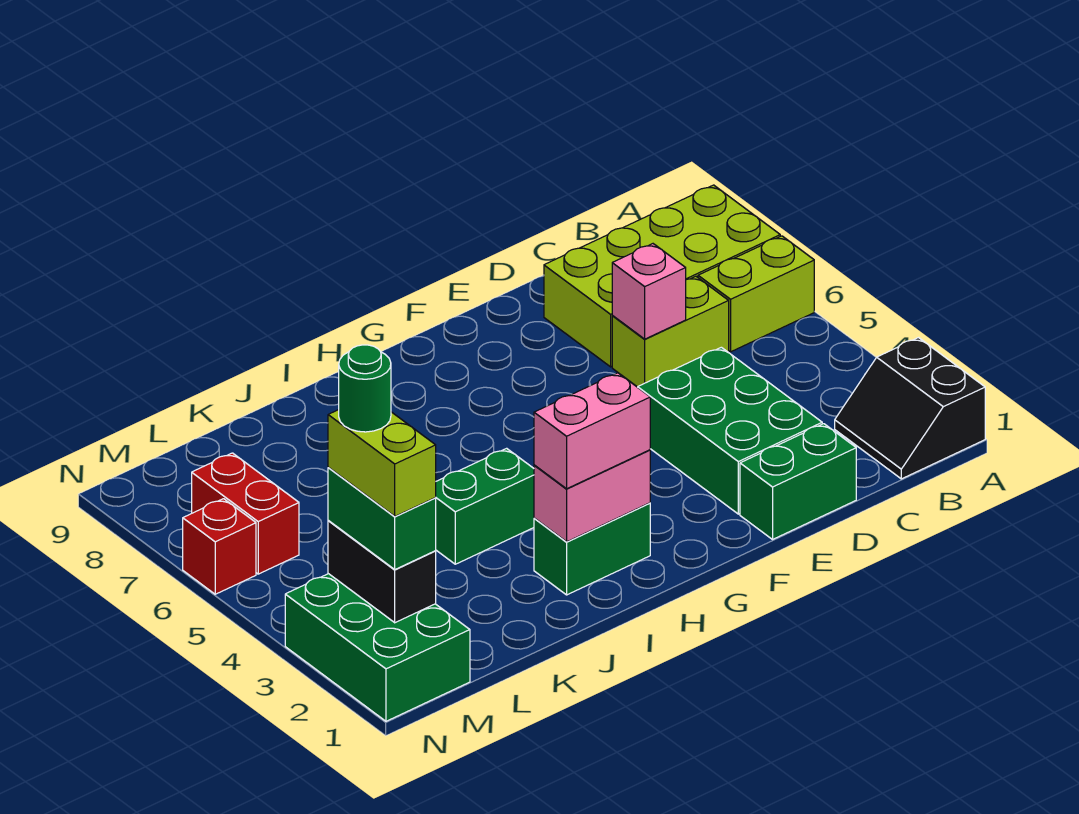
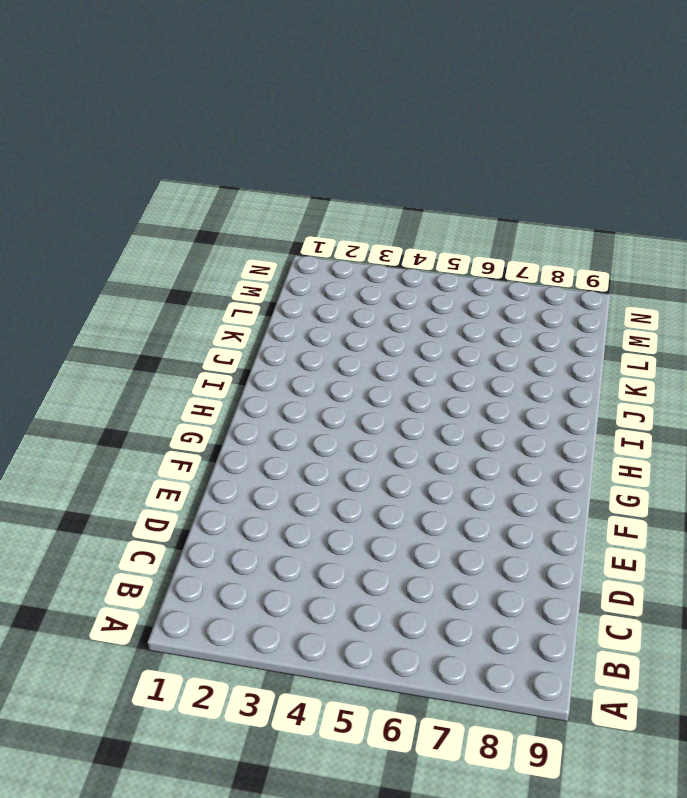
none -> black slope A1:B2 level 1 top A
none -> lime brick A6:B6 level 1
none -> lime brick A7:D8 level 1

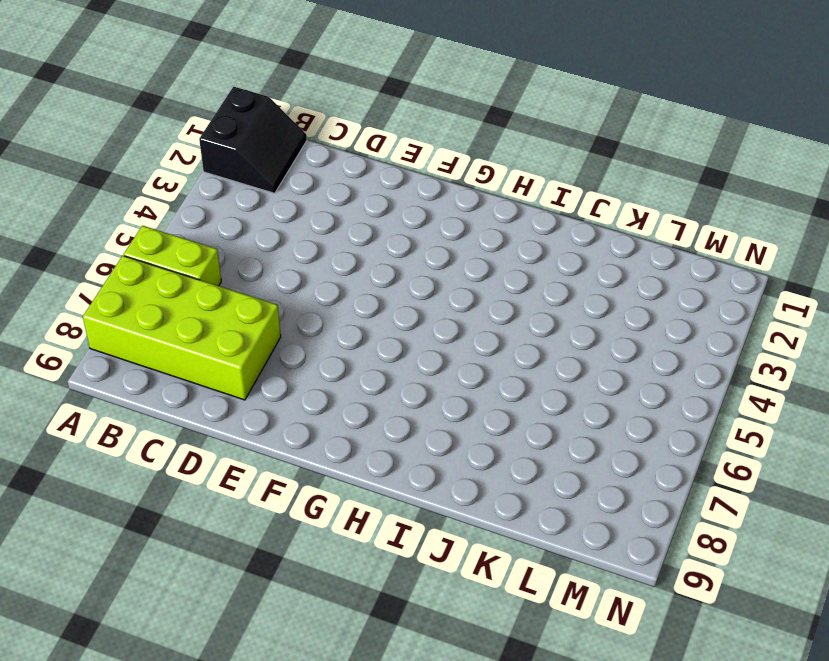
none -> lime brick C6:D6 level 1
none -> green brick D1:E1 level 1
none -> green brick D2:E4 level 1

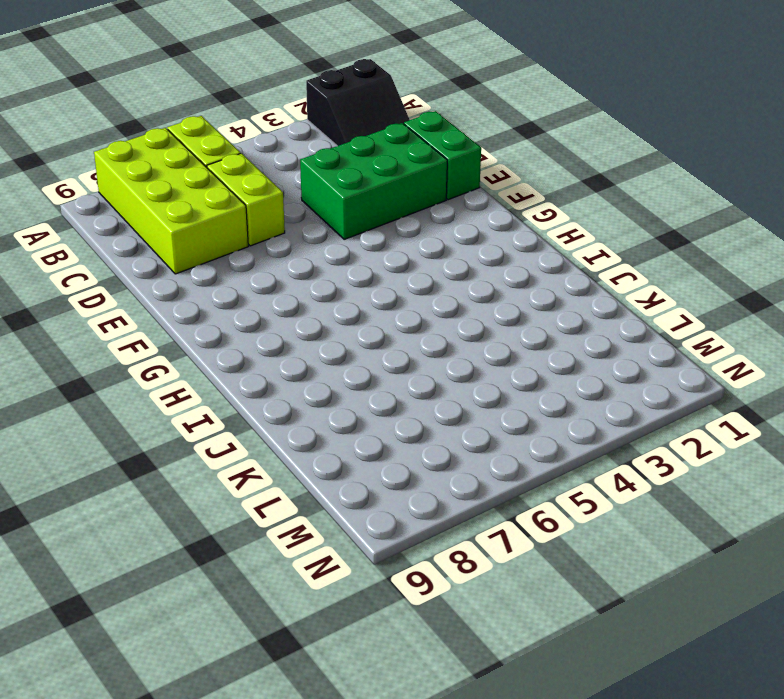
none -> green brick H2:I2 level 1
none -> green brick I4:J4 level 1
none -> green brick M1:N3 level 1

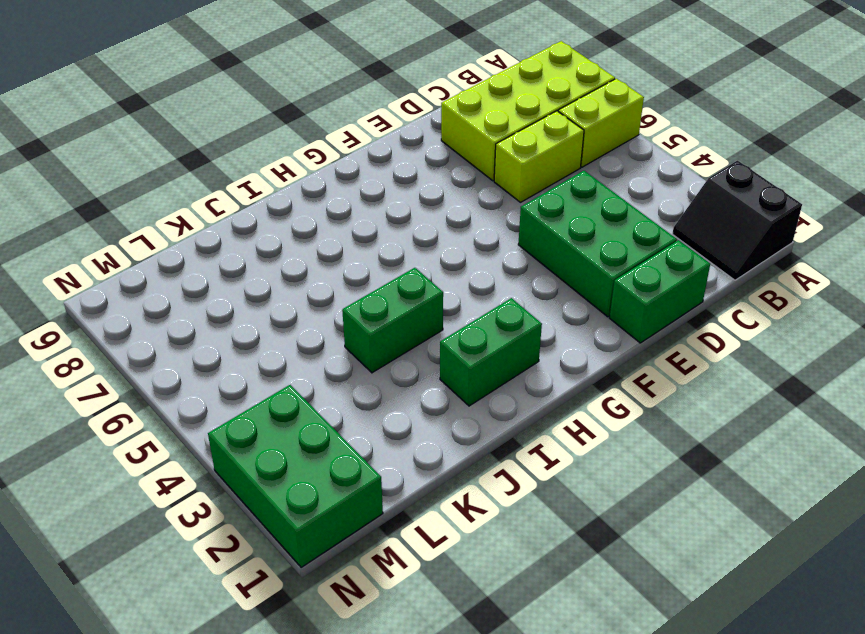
none -> red brick M6:M7 level 1
none -> red brick N6 level 1
none -> pink brick D6 level 2

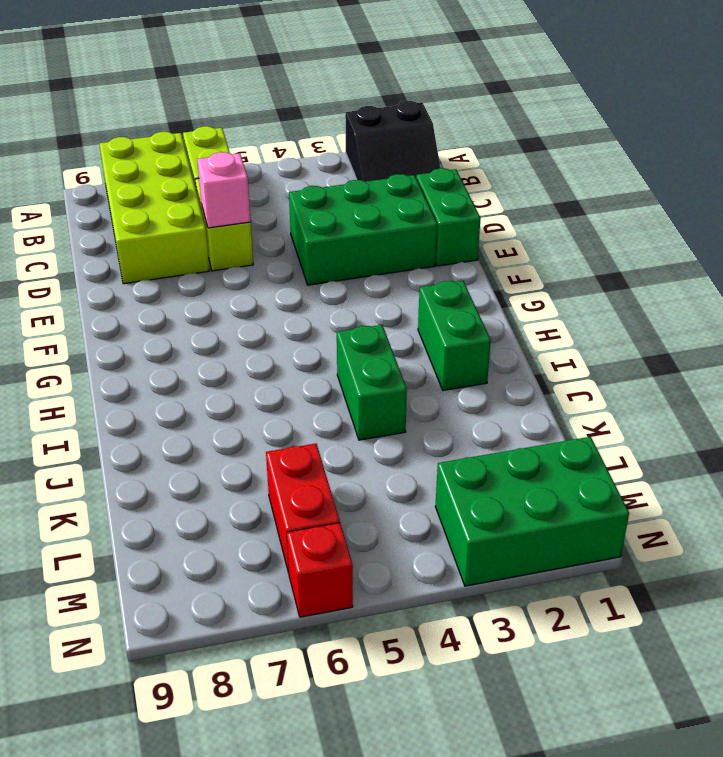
red brick L6:M6 level 1 -> red brick M6:M7 level 1
none -> pink brick H2:I2 level 2
none -> black brick M2:M3 level 2
none -> pink brick H2:I2 level 3

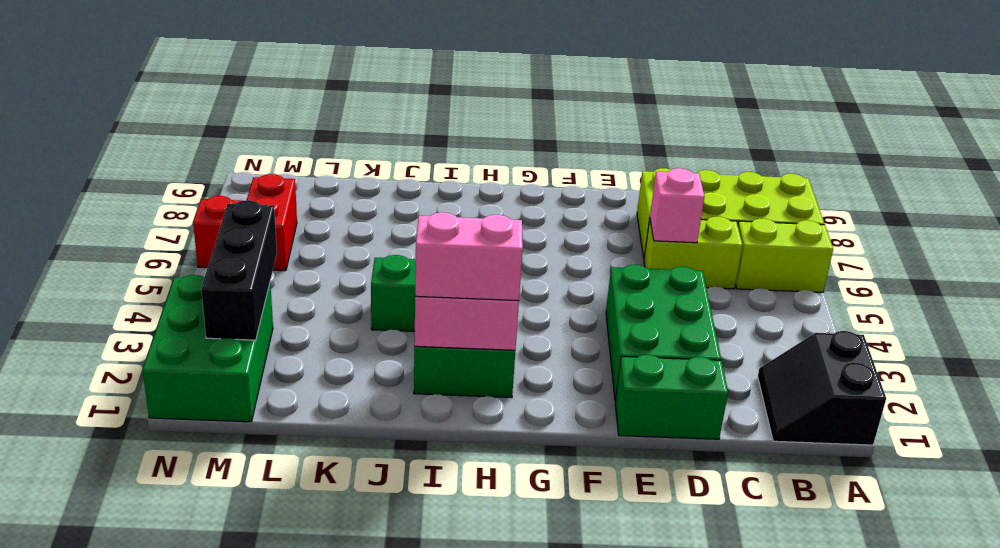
black brick M2:M4 level 2 -> black brick M2:M3 level 2
none -> green brick M2:M3 level 3
none -> lime brick M2:M3 level 4
none -> green round brick M3 level 5

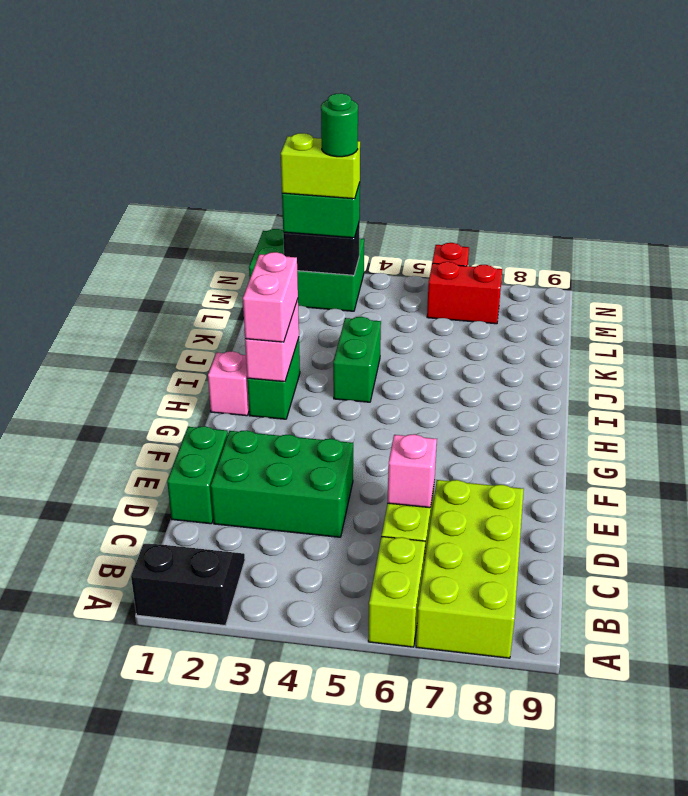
pink brick H1 level 1 -> none

